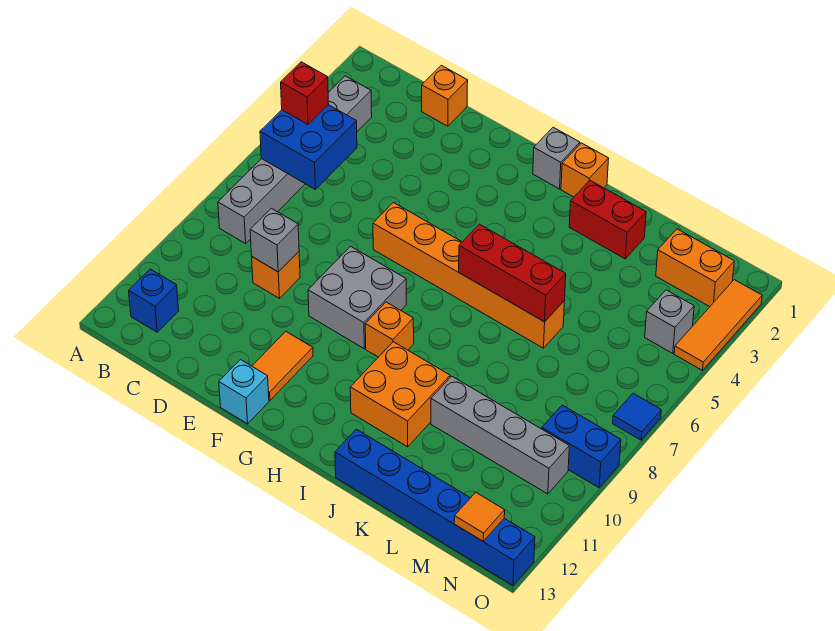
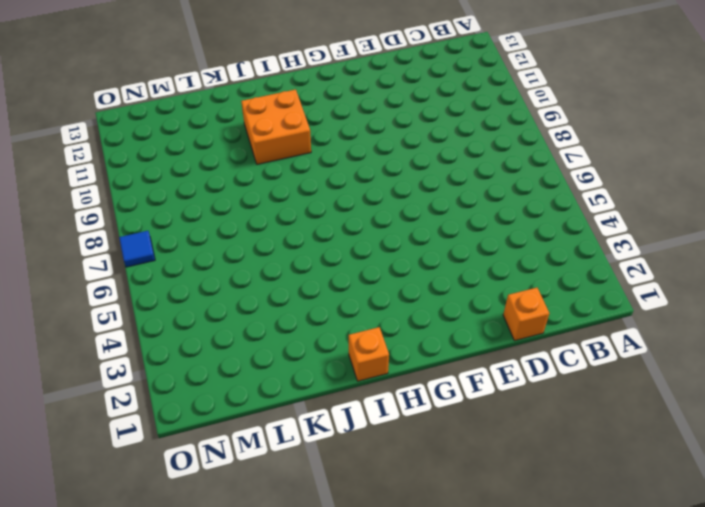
none -> grey brick B3:B8 level 1
none -> blue brick B12 level 1
none -> orange brick D9 level 1

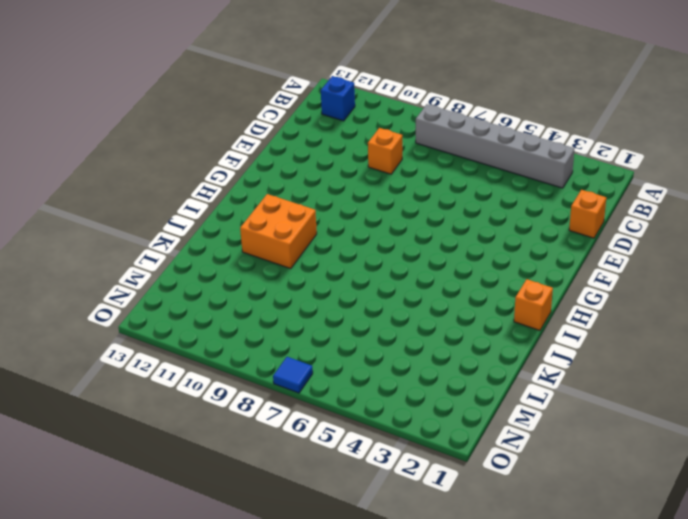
none -> orange brick F6:K6 level 1
none -> grey brick F8:G9 level 1
none -> orange tile F11:F12 level 1

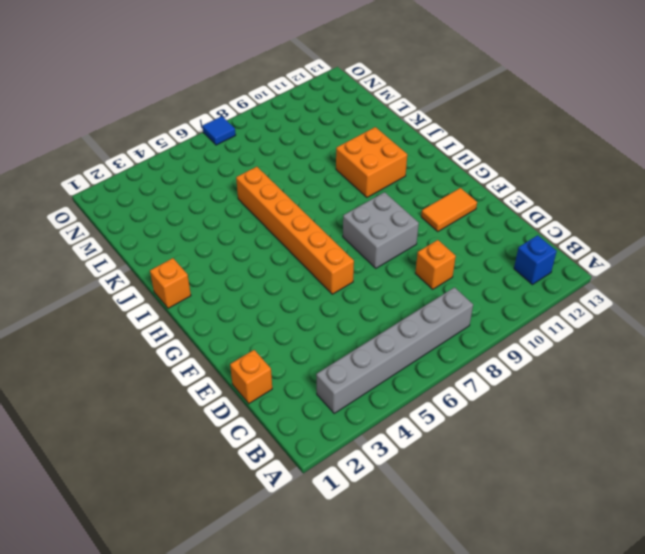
none -> cyan brick F13 level 1
none -> grey brick H1 level 1
none -> orange brick H9 level 1

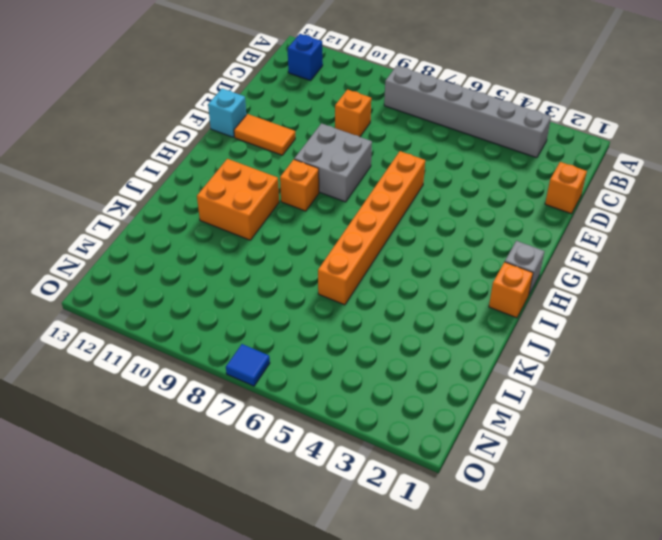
none -> red brick J2:K2 level 1
none -> blue brick J13:O13 level 1
none -> grey brick K10:N10 level 1

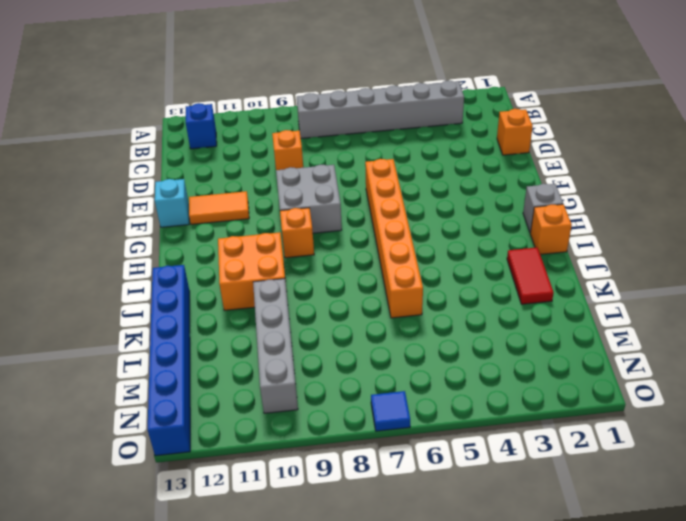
red tile J2:K2 level 1 -> red brick J2:K2 level 1
none -> orange brick M2:N2 level 1
none -> grey brick N4 level 1
none -> blue brick N9:O9 level 1

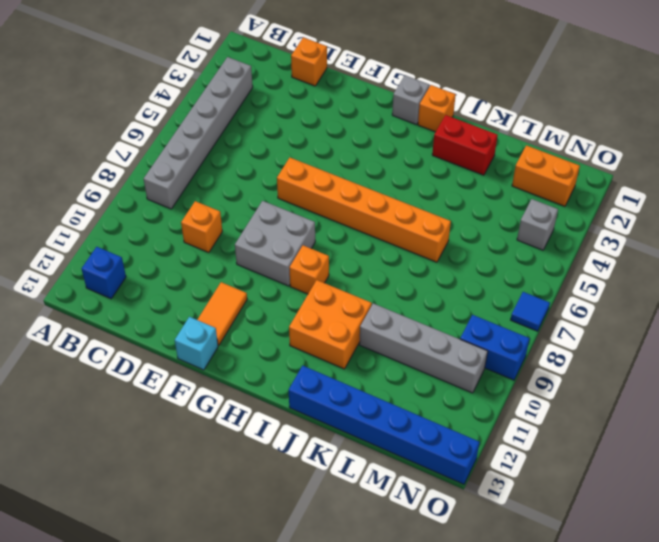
none -> orange tile O2:O4 level 1
none -> blue brick B5:C6 level 2
none -> grey brick D9 level 2

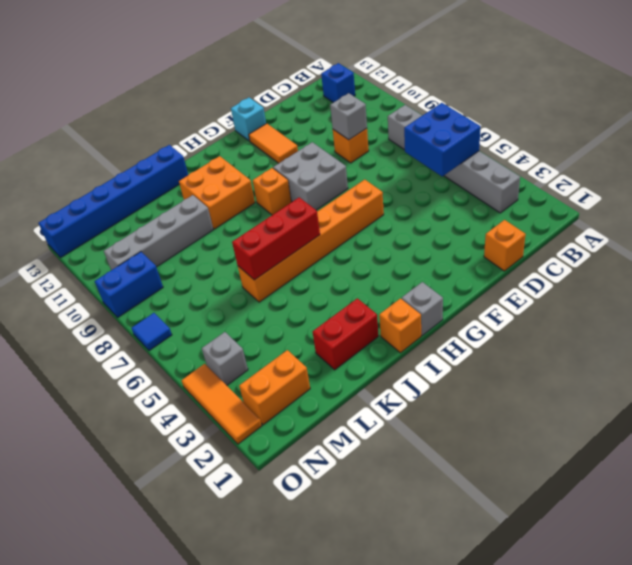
none -> orange tile N13 level 2
none -> red brick B5 level 3

